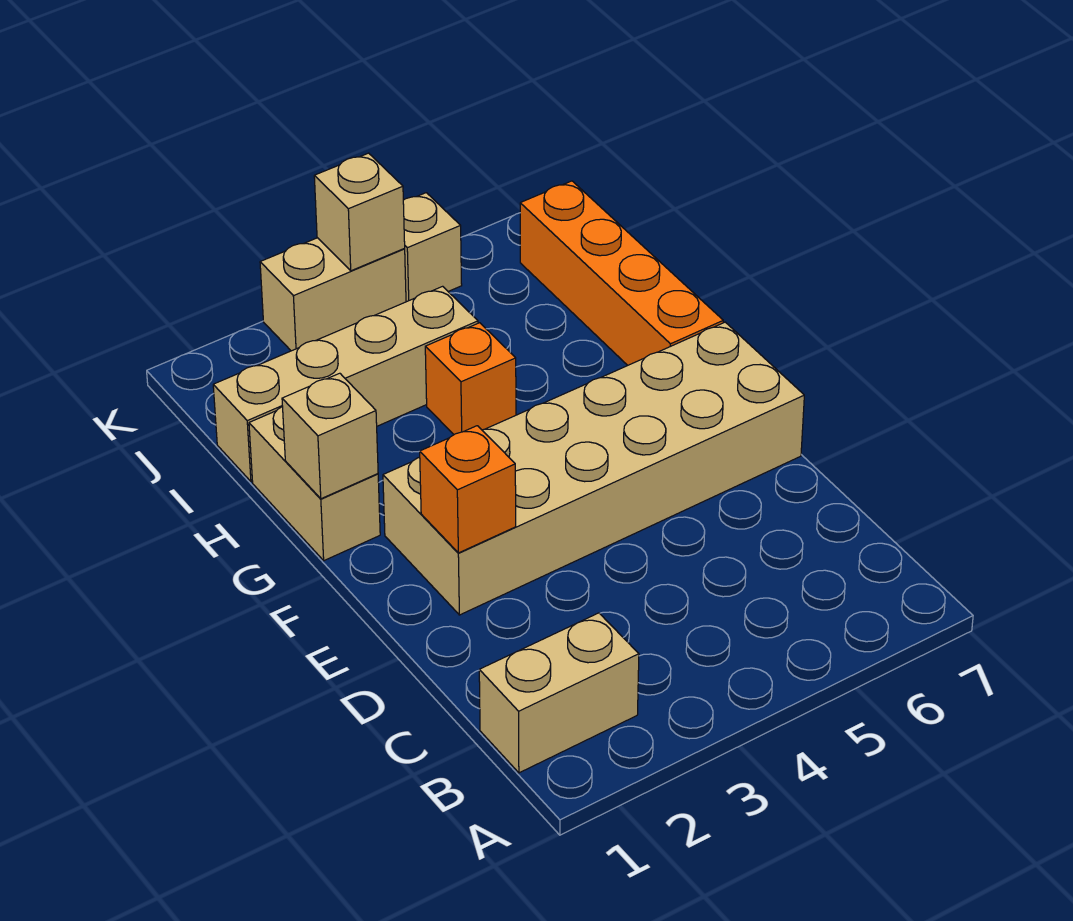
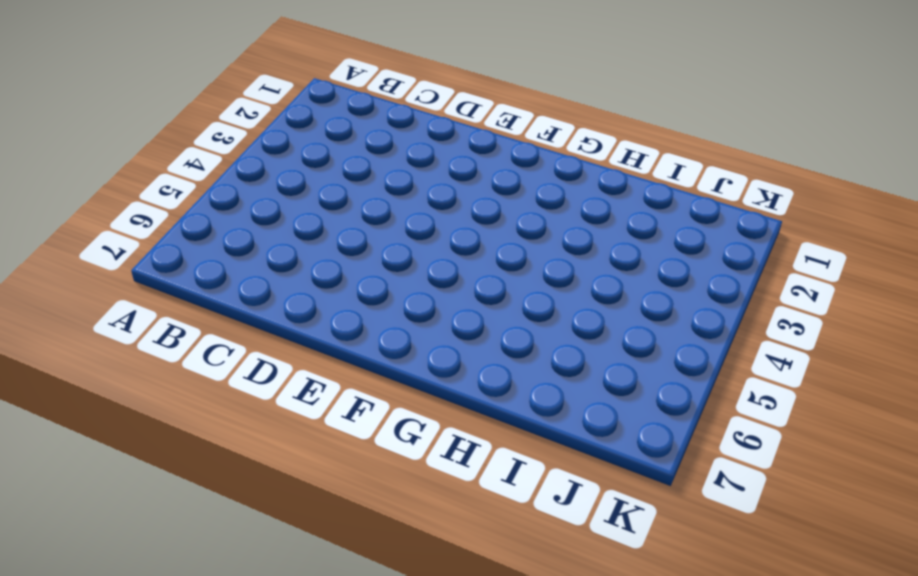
none -> tan brick B1:B2 level 1
none -> tan brick E2:F7 level 1

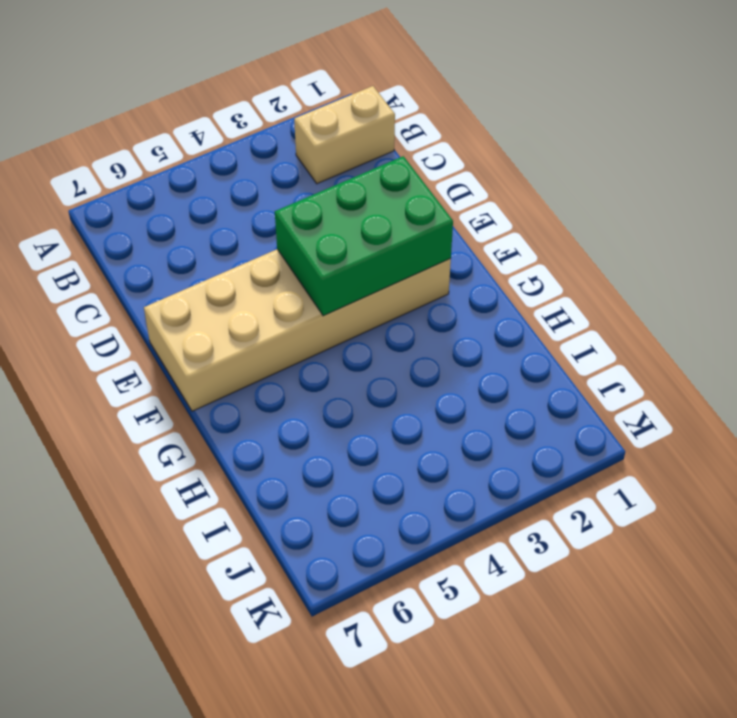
green brick E2:F4 level 2 -> orange brick E2 level 2
none -> tan brick G1:H1 level 1
none -> orange brick G7:J7 level 1

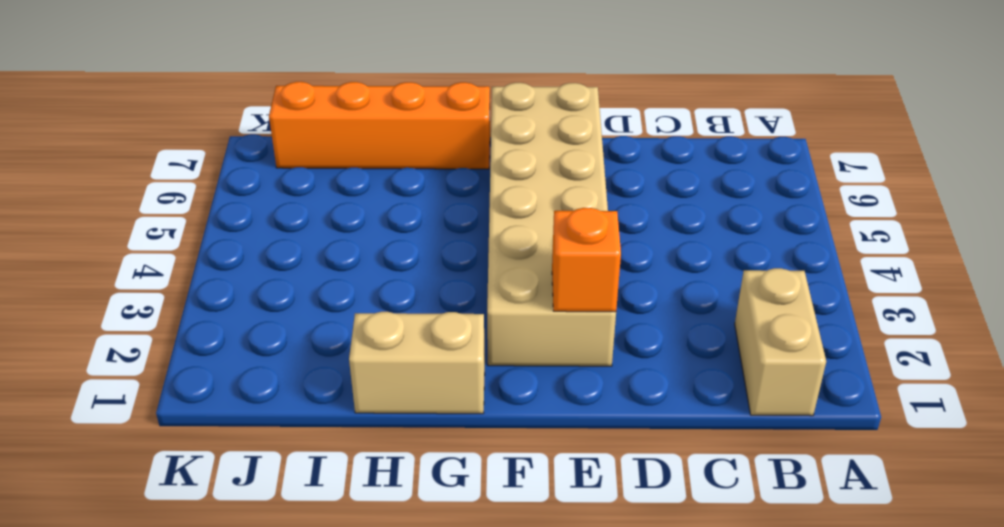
none -> orange brick H4 level 1
none -> tan brick I1:I4 level 1

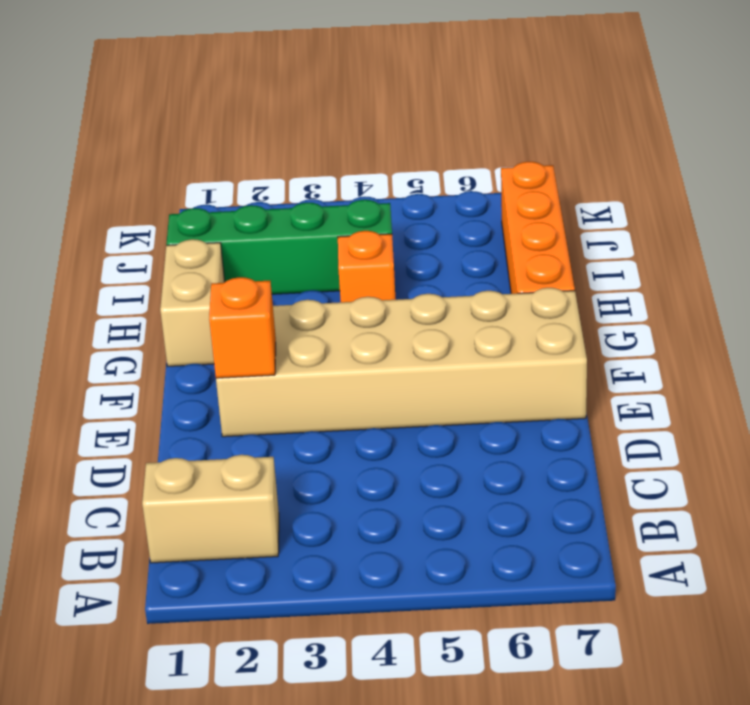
green brick I1:I4 level 1 -> tan brick I1:I4 level 1
none -> tan brick K3:K4 level 1
none -> tan brick K5 level 1

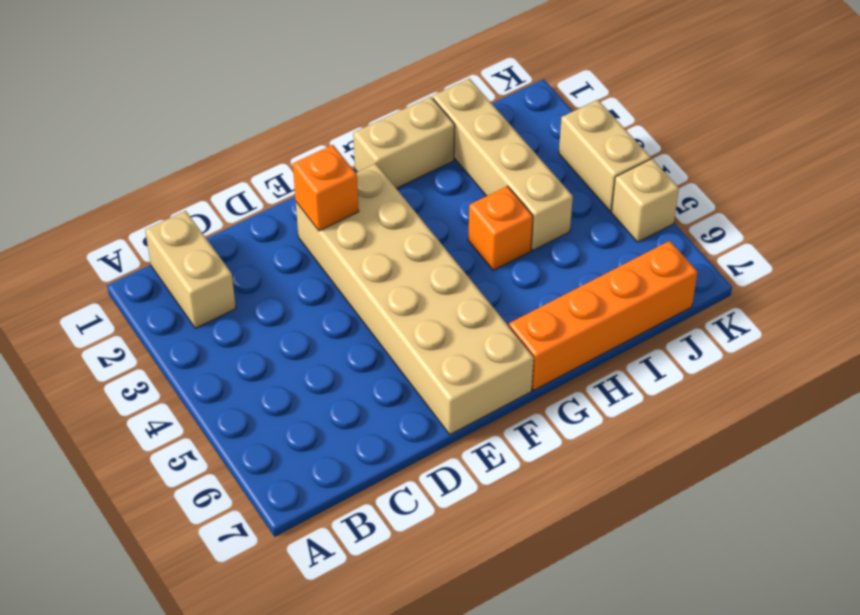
none -> tan brick G1 level 2
none -> tan brick K4 level 2

